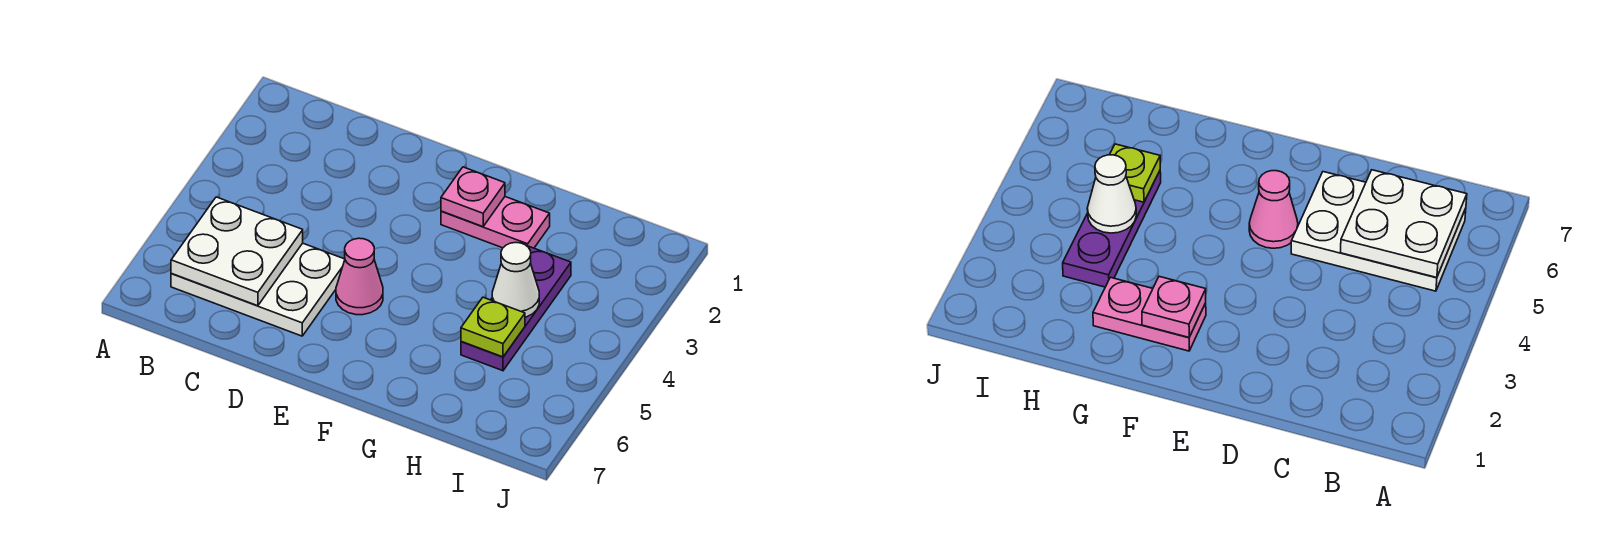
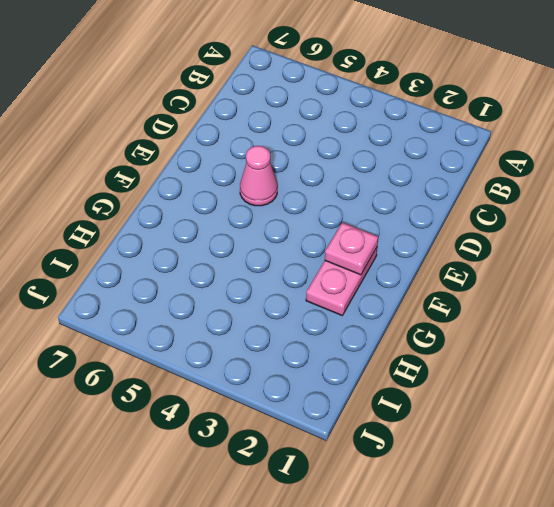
none -> white plate B5:D6 level 1
none -> purple plate H3:H5 level 1

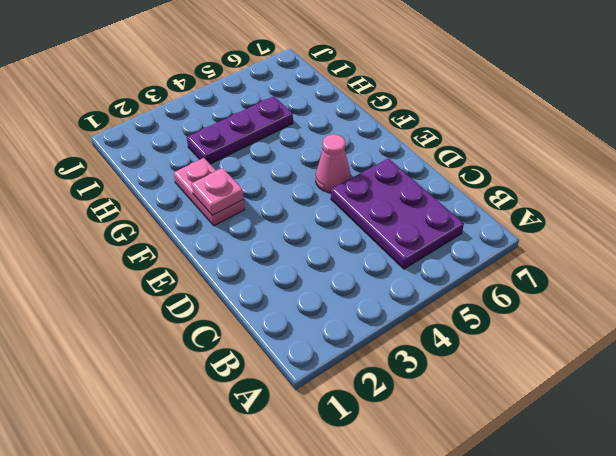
purple plate B5:D6 level 1 -> white plate B5:D6 level 1
none -> white plate B5:C6 level 2
none -> white cone H4 level 2

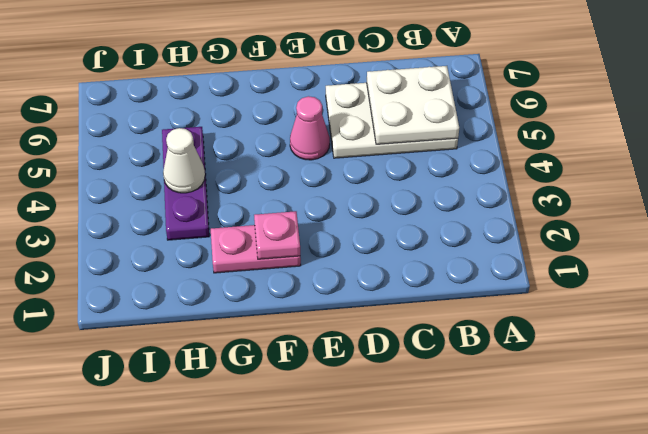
none -> lime plate H5 level 2

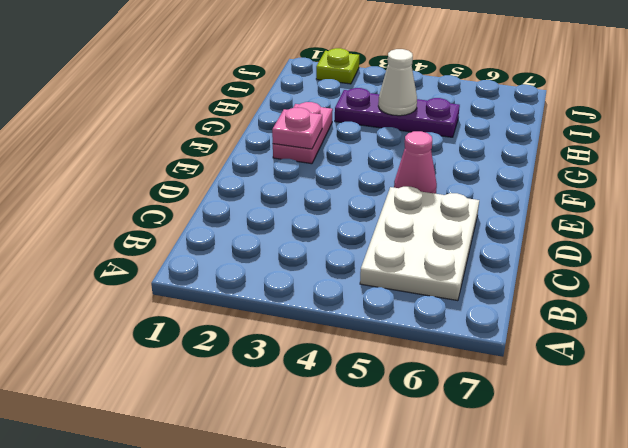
lime plate J2 level 1 -> lime plate H5 level 2
none -> white plate B5:C6 level 2

